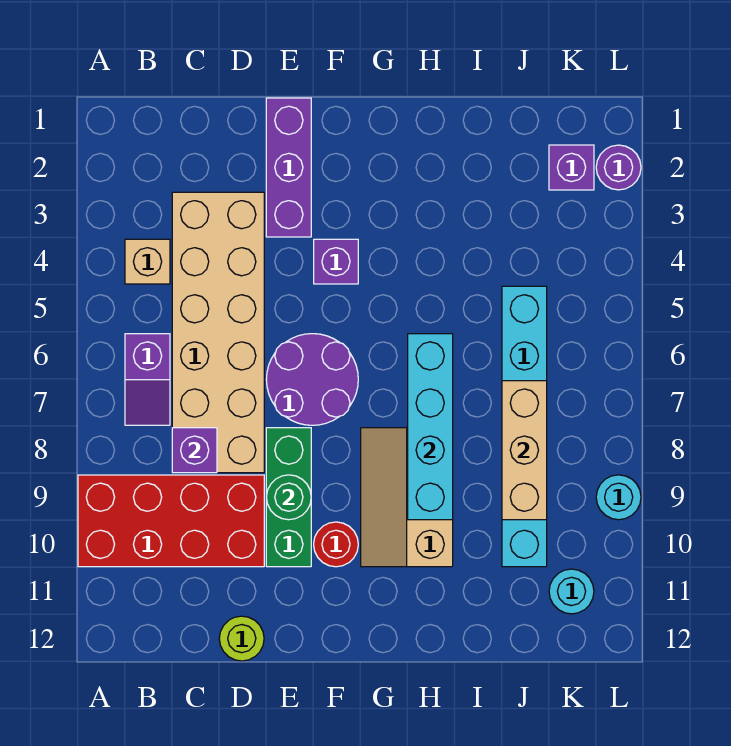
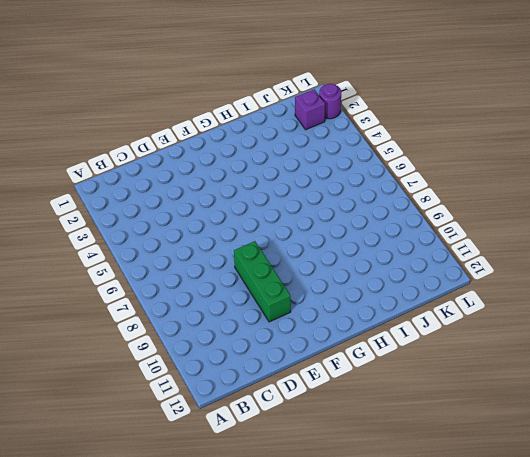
none -> red brick A9:D10 level 1
none -> tan brick B4 level 1
none -> purple slope B6:B7 level 1 top 6

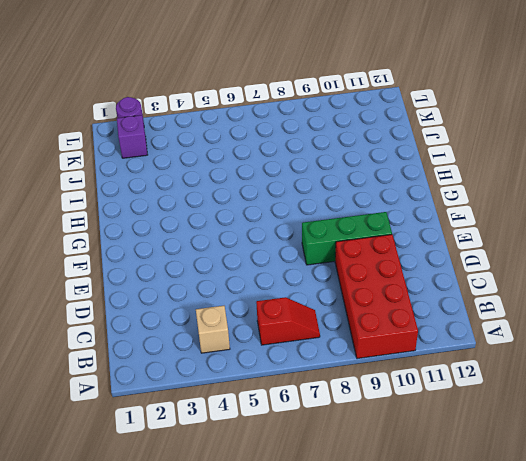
red slope B6:B7 level 1 top 6 -> purple slope B6:B7 level 1 top 6
none -> tan brick C3:D8 level 1
none -> lime round brick D12 level 1
none -> purple brick E1:E3 level 1

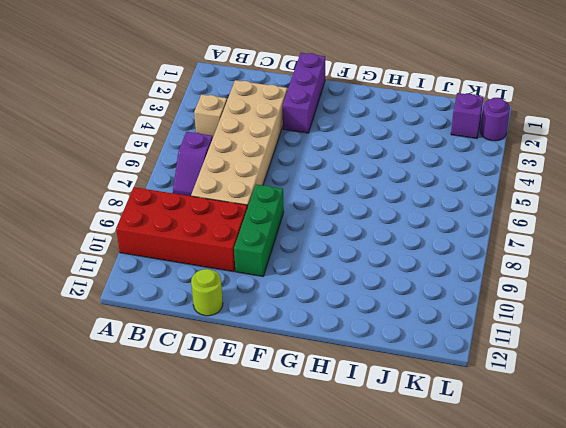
none -> purple round brick E6:F7 level 1
none -> purple brick F4 level 1
none -> red round brick F10 level 1

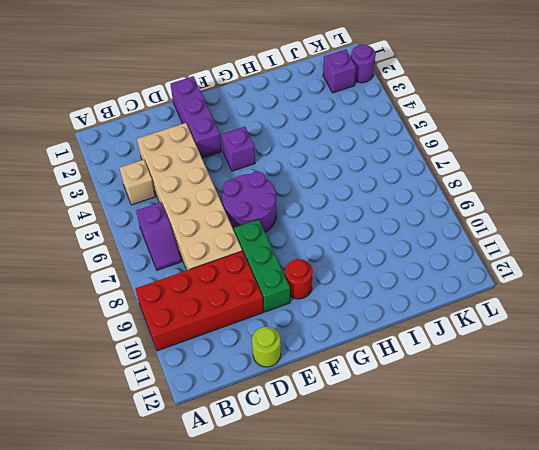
none -> tan slope G8:H10 level 1 top H
none -> cyan brick J5:J10 level 1
none -> cyan round brick K11 level 1

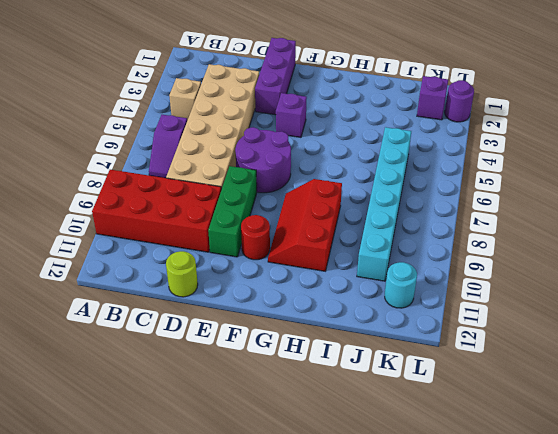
red slope G8:H10 level 1 top H -> tan slope G8:H10 level 1 top H
none -> cyan round brick L9 level 1
none -> purple brick C8 level 2
none -> green round brick E9 level 2

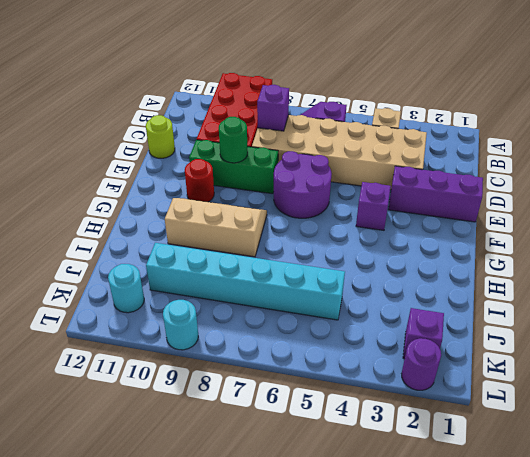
none -> cyan brick H6:H9 level 2
none -> tan brick J7:J9 level 2

